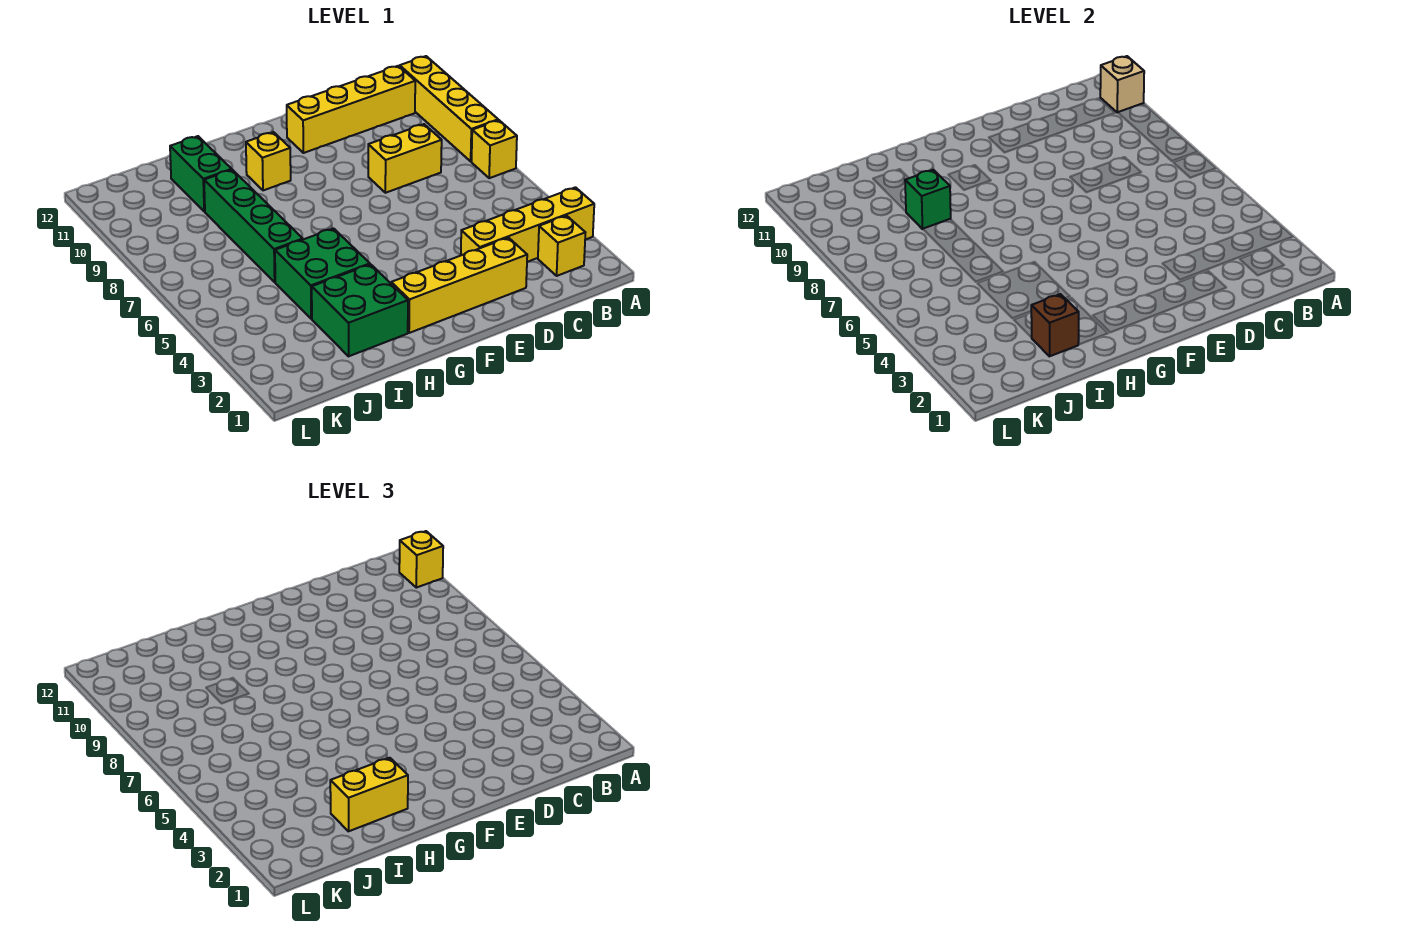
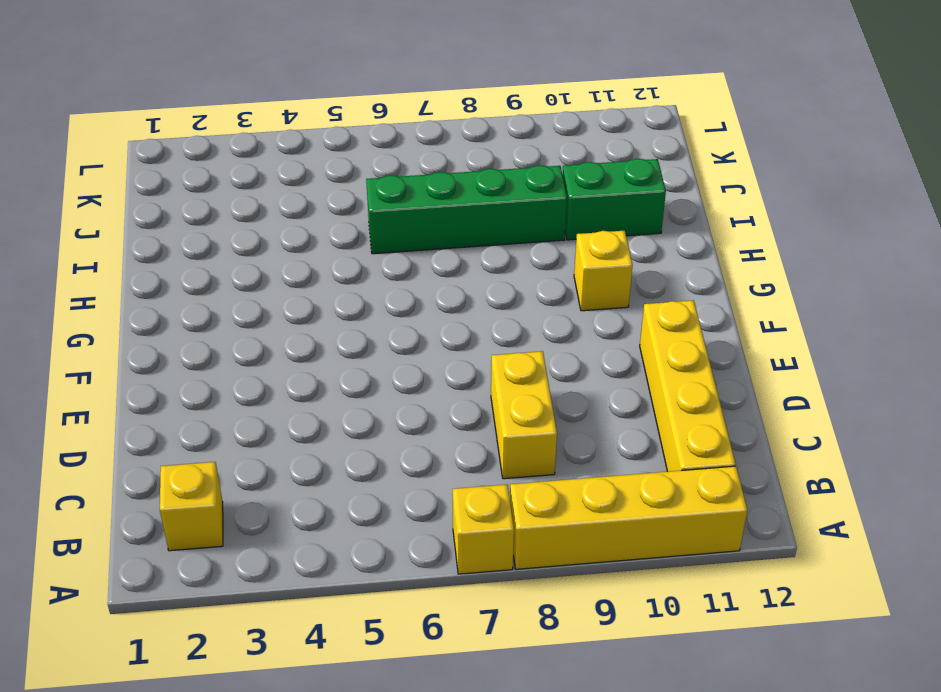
none -> yellow brick A3:D3 level 1
none -> yellow brick D2:G2 level 1
none -> green brick H2:I3 level 1

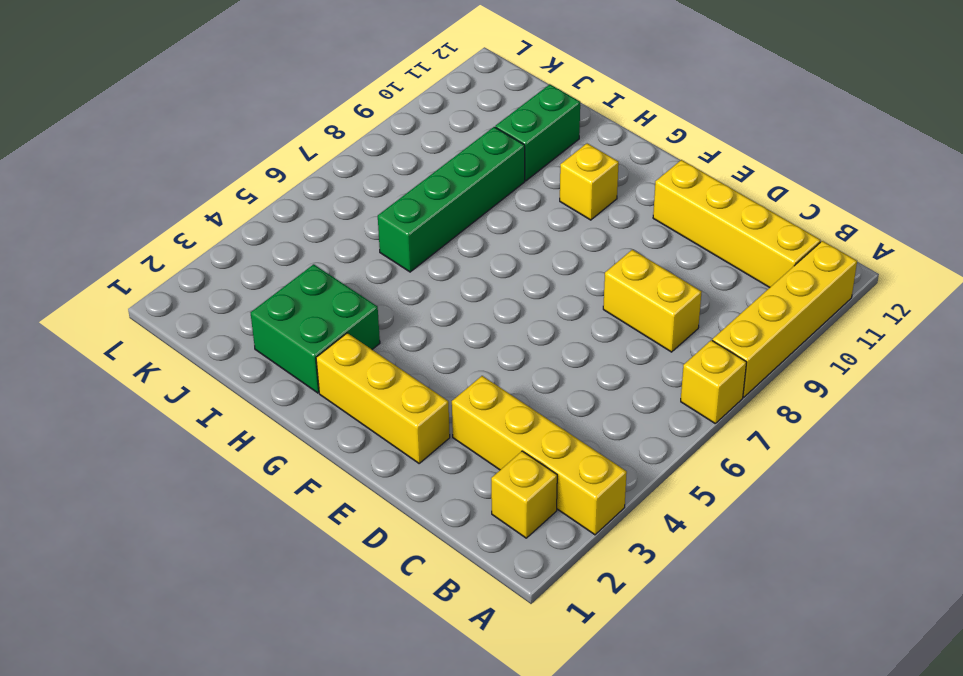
yellow brick E2:G2 level 1 -> yellow brick D2:G2 level 1
none -> green brick H4:I5 level 1
none -> tan brick A11 level 2
none -> brown brick I2 level 2

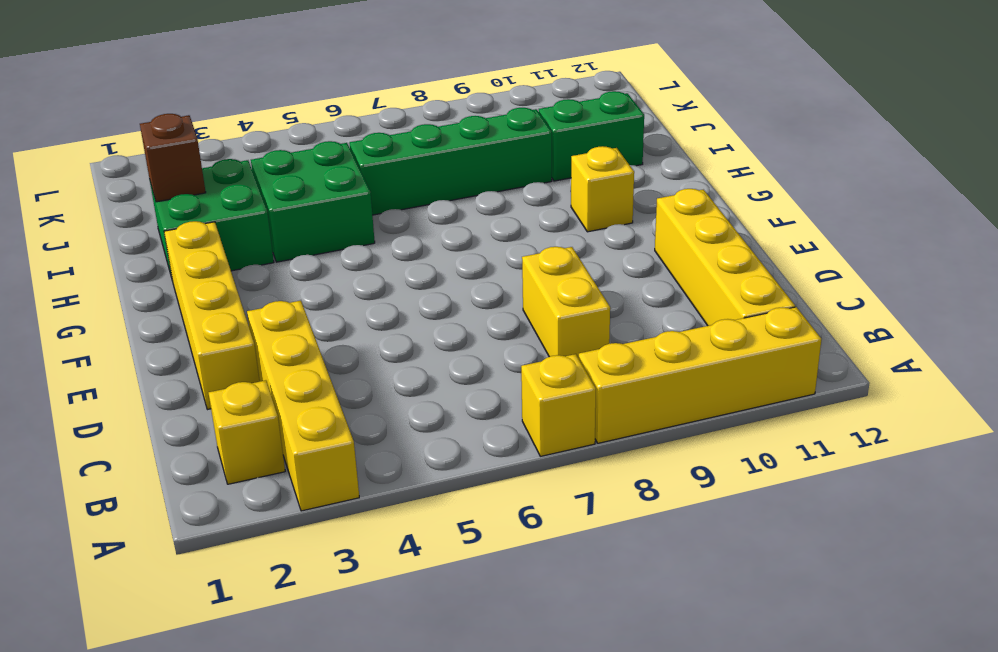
none -> tan brick A11 level 2
none -> green brick I9 level 2
none -> yellow brick A11 level 3

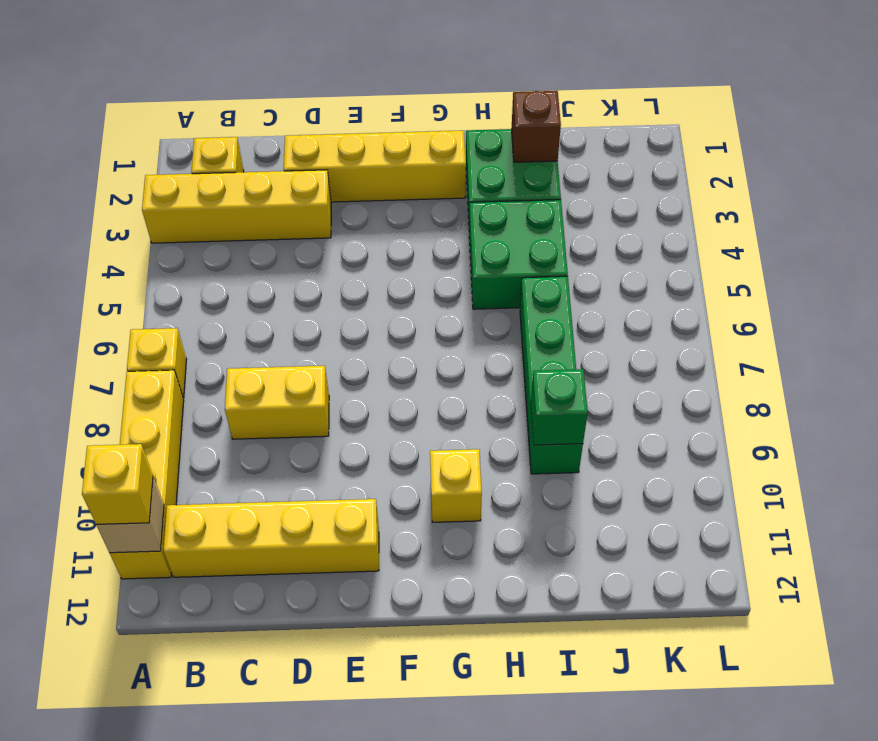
none -> green brick I10:I11 level 1
none -> yellow brick H2:I2 level 3

